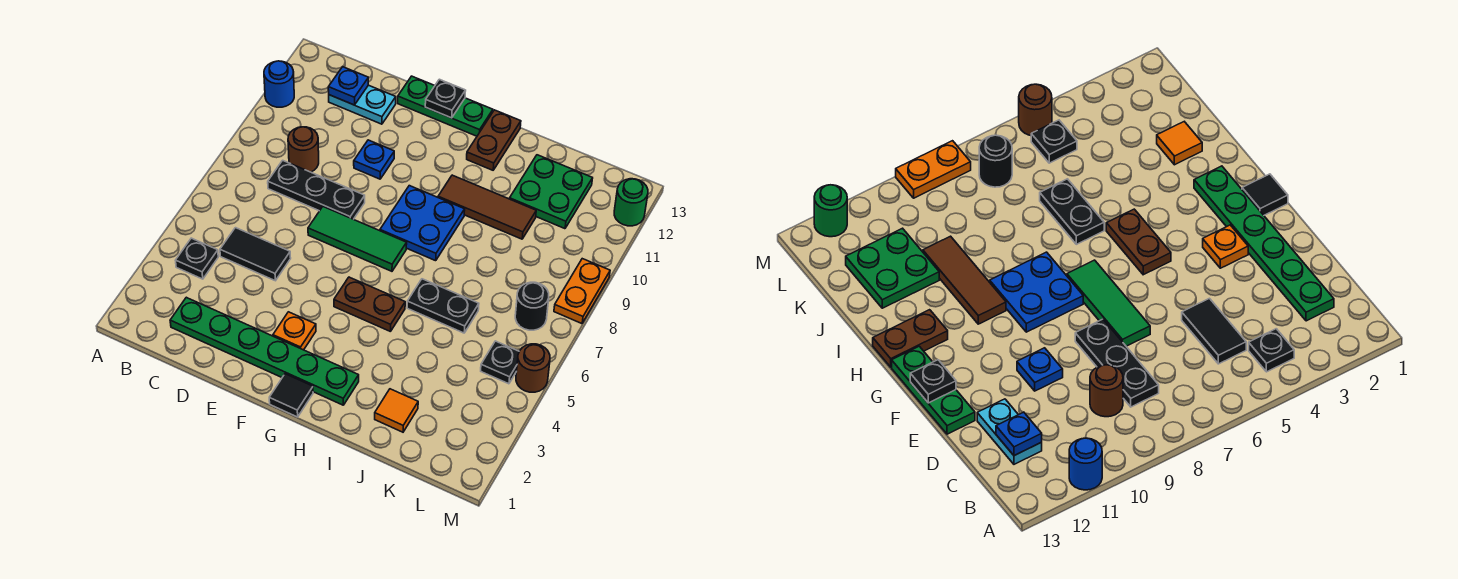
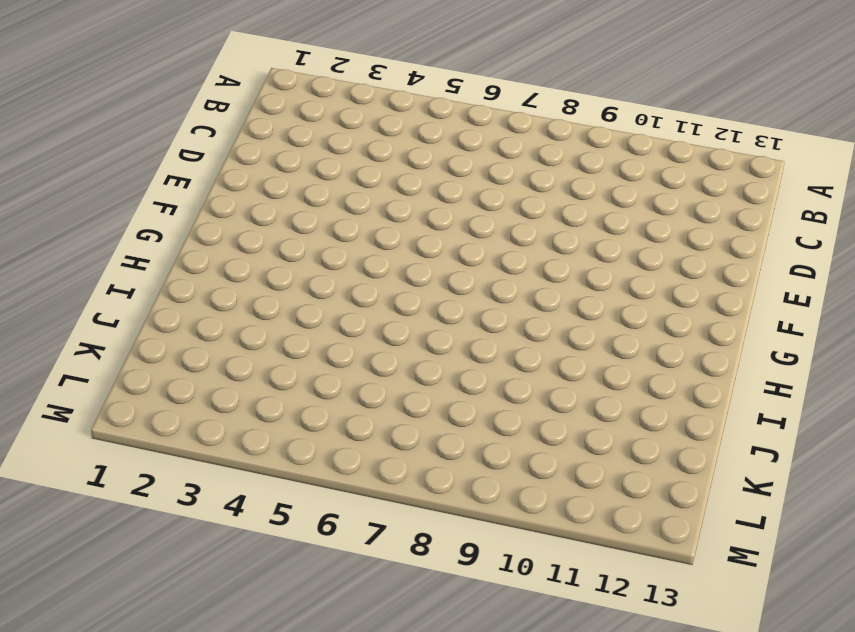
none -> blue round brick A11 level 1
none -> black plate B4 level 1
none -> green plate C2:H2 level 1

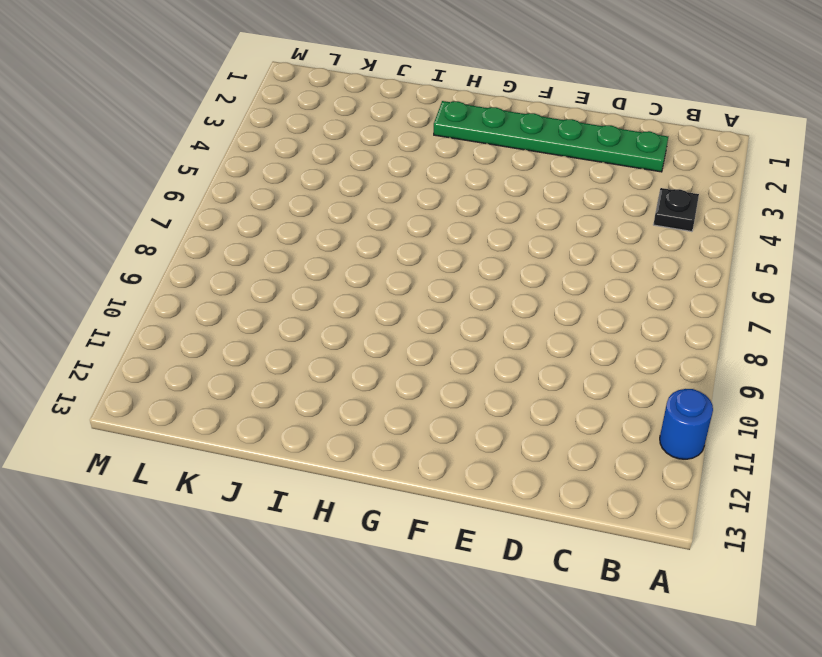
none -> black tile C5:D5 level 1
none -> black plate C8:E8 level 1
none -> brown round brick C9 level 1

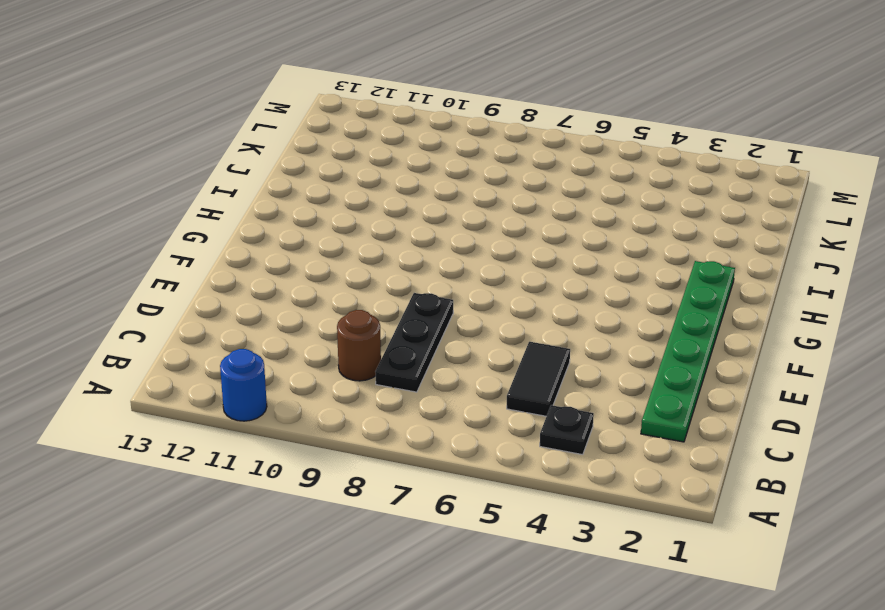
none -> cyan plate C12:D12 level 1
none -> green tile E7:G7 level 1
none -> blue plate E10 level 1

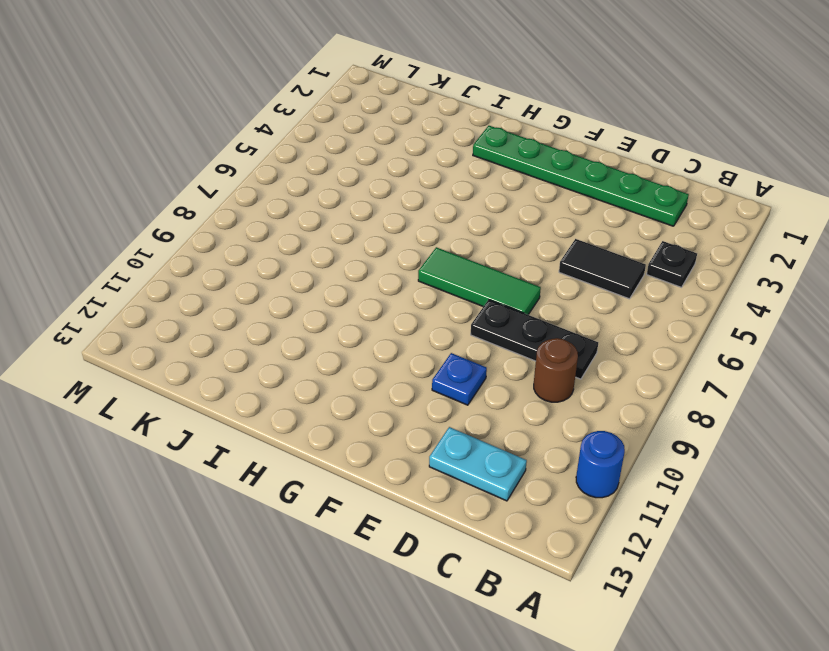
none -> green plate E13:G13 level 1
none -> orange plate F3 level 1
none -> black tile G1 level 1

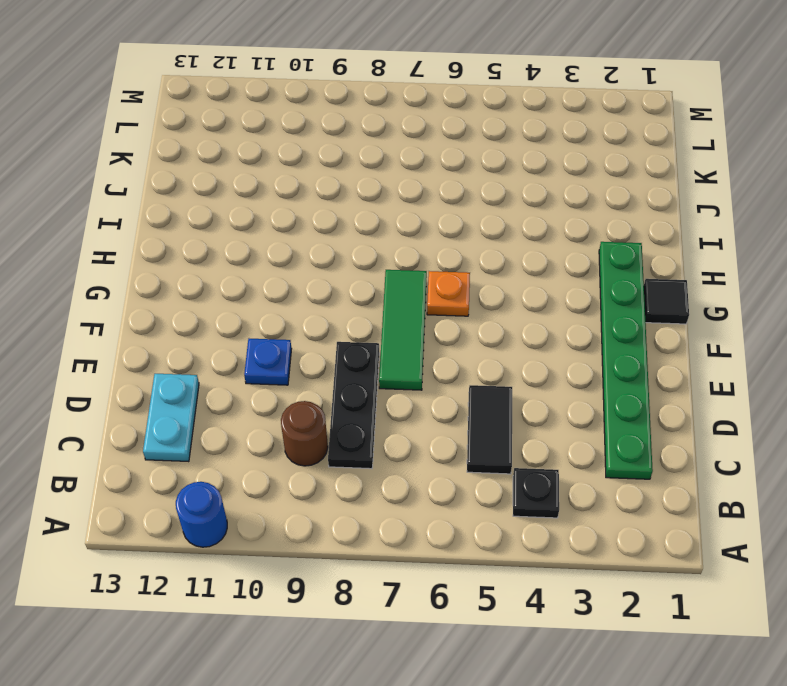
orange plate G6 level 1 -> orange plate F3 level 1
none -> green plate E13:G13 level 1
none -> brown plate G5:H5 level 1
none -> blue plate G8:H9 level 1

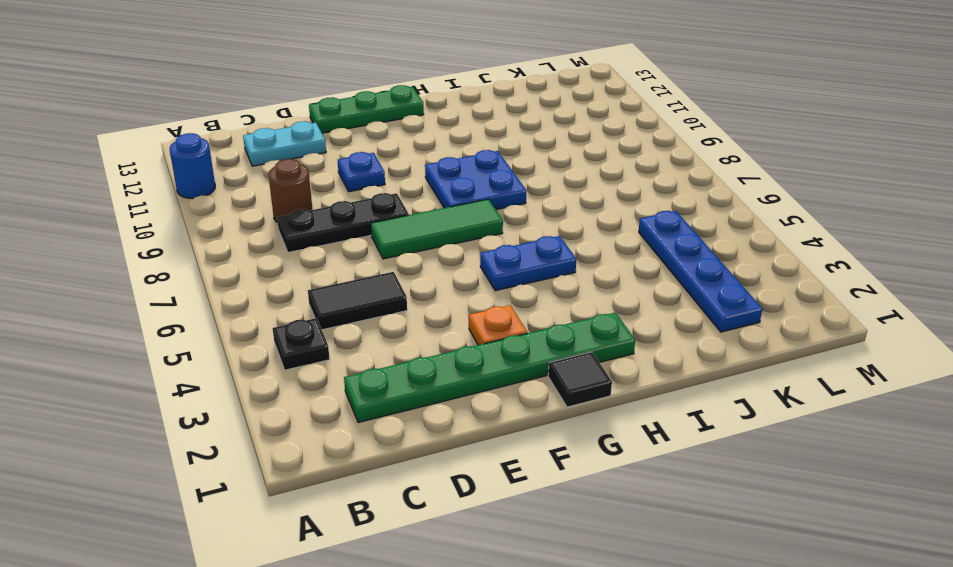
blue plate G5:H5 level 1 -> brown plate G5:H5 level 1
blue plate K2:K5 level 1 -> none
none -> brown tile H10:J10 level 1
none -> brown plate H12:H13 level 1
none -> black plate I6:J6 level 1

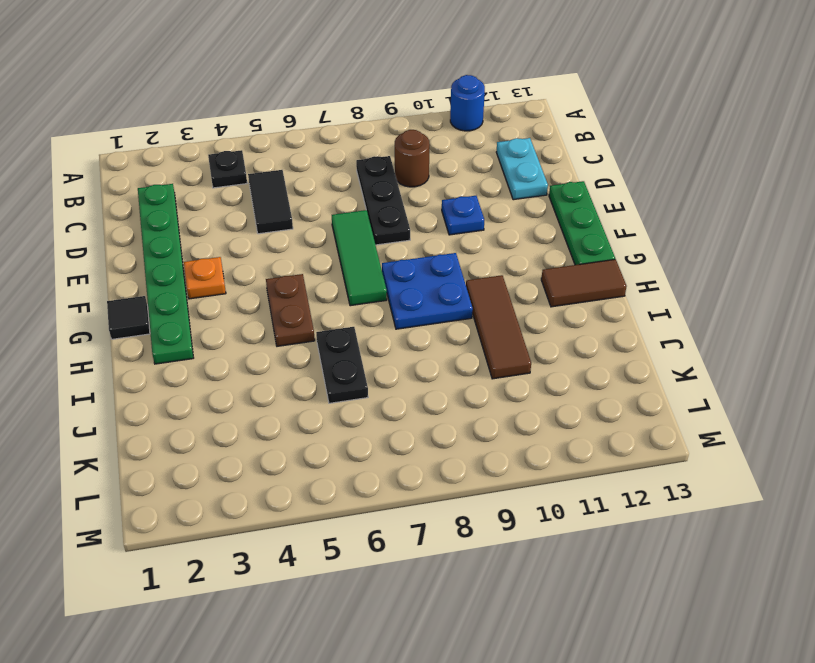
brown tile H12:H13 level 1 -> brown plate H12:H13 level 1
none -> orange tile J2 level 1
none -> green plate J11:K12 level 1
none -> black plate L5 level 1

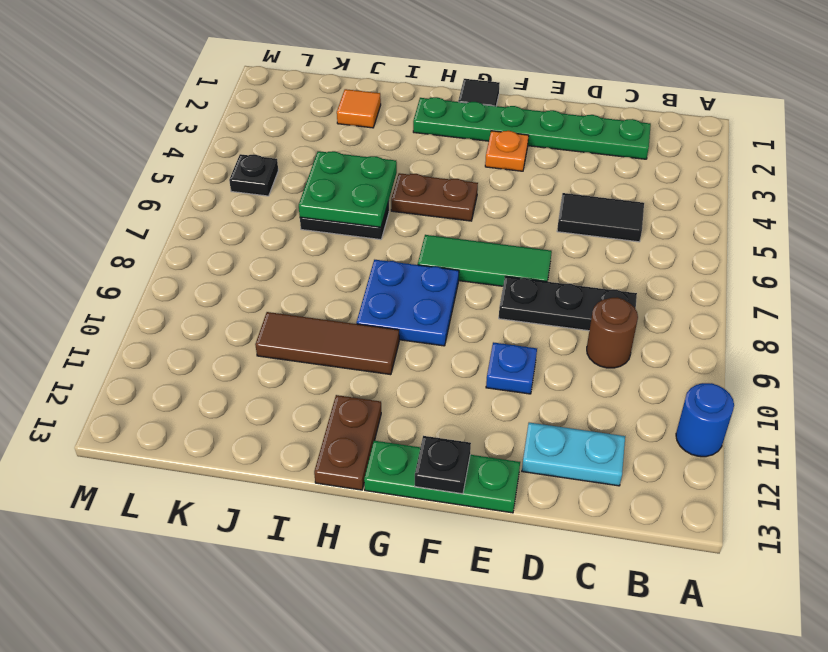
green plate I5:J6 level 2 -> green plate J11:K12 level 1
none -> black plate B4 level 1
none -> black round brick L7 level 1
none -> brown round brick M5 level 1

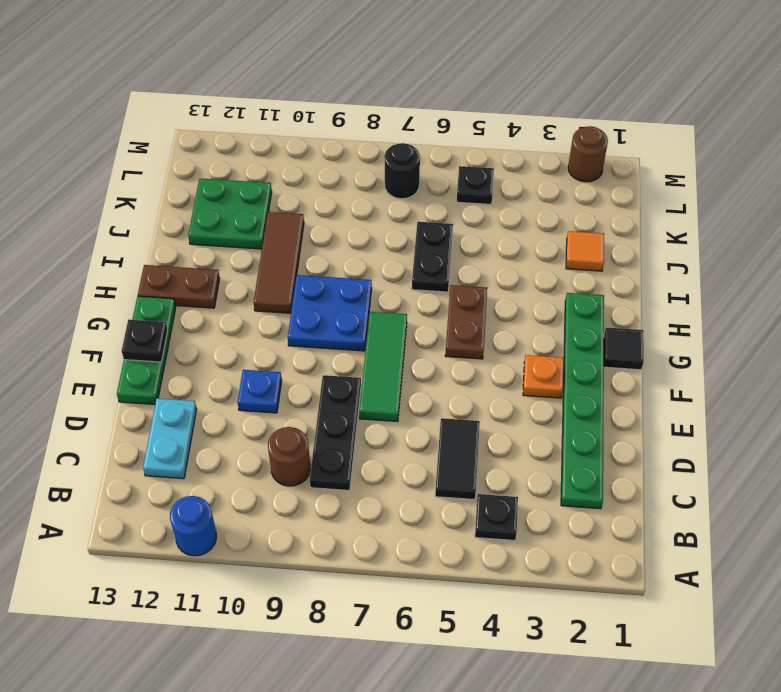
brown round brick M2 level 1 -> brown round brick M5 level 1
none -> orange plate M8:M9 level 1
none -> green round brick M12 level 1
none -> blue plate C12 level 2

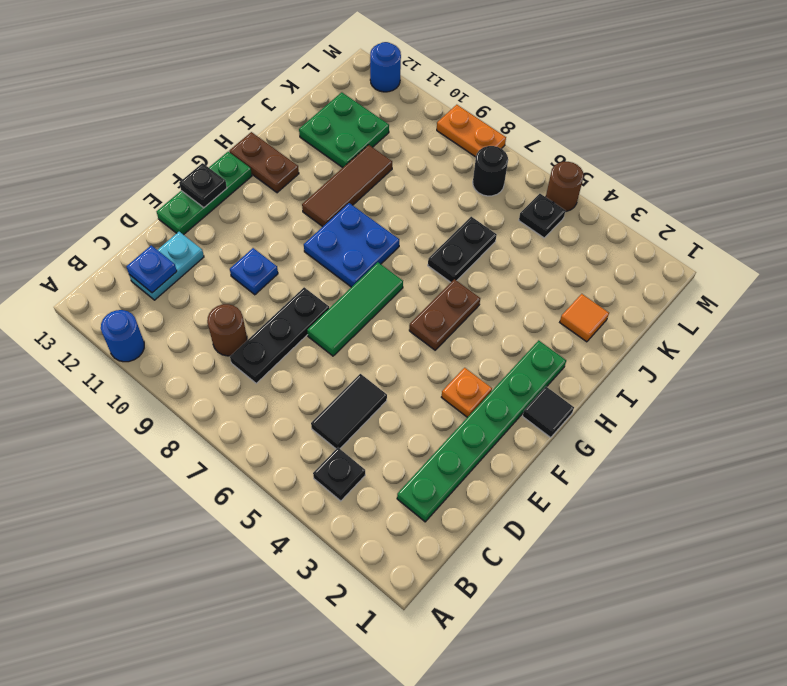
blue round brick M12 level 1 -> green round brick M12 level 1

